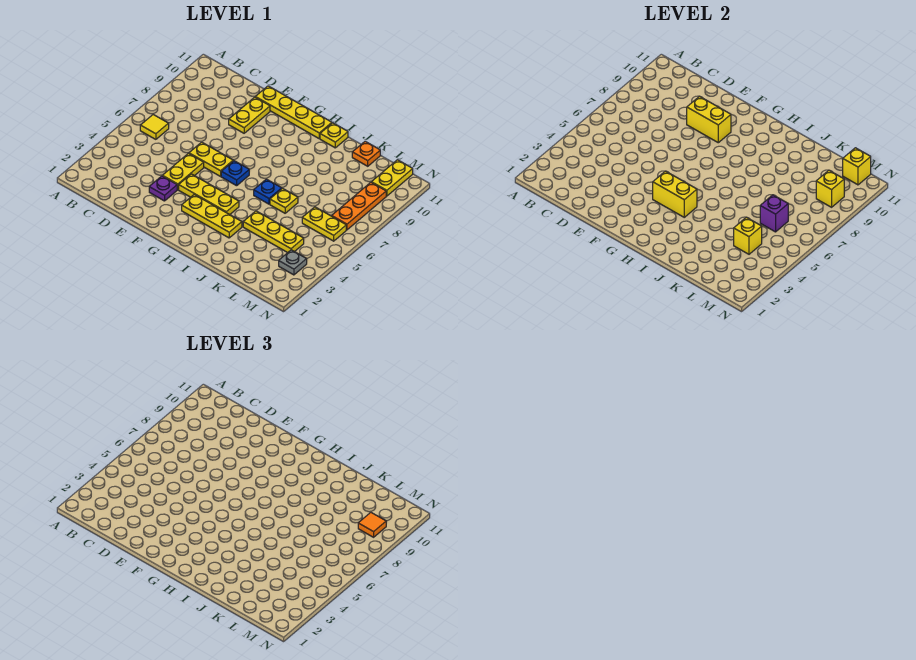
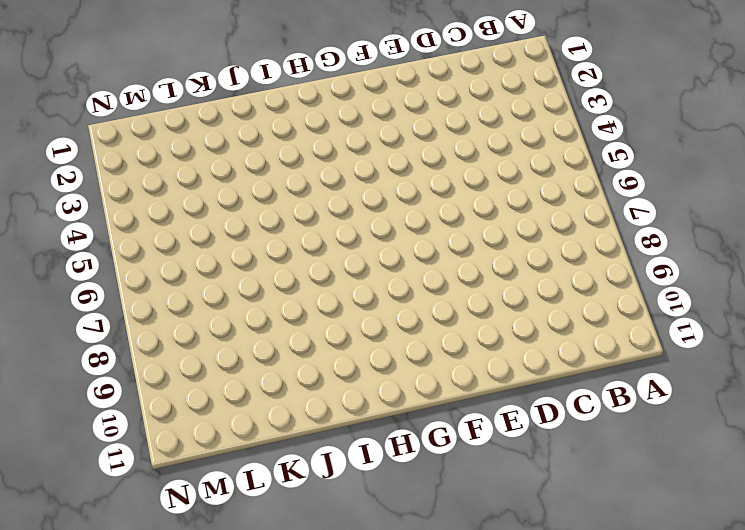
none -> yellow tile B6 level 1
none -> purple plate E3 level 1
none -> yellow plate E4:E5 level 1

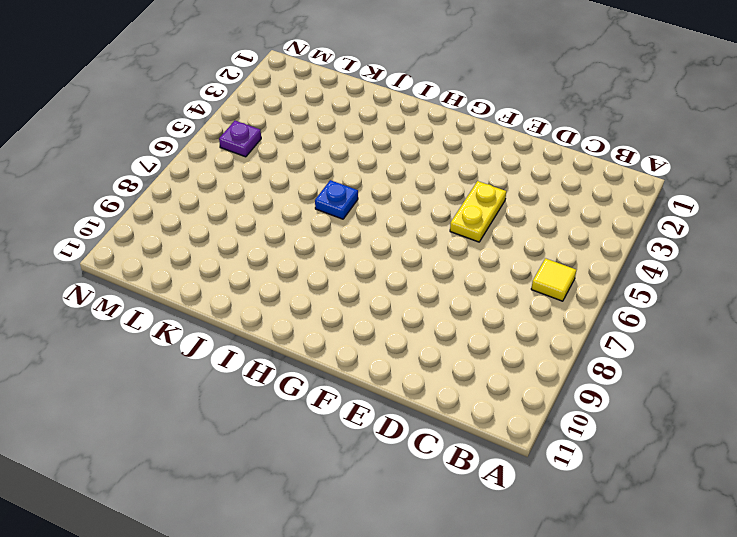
purple plate M5 level 1 -> purple plate E3 level 1
none -> yellow plate E6:F6 level 1
none -> yellow plate E9:E10 level 1
none -> yellow plate E11:H11 level 1

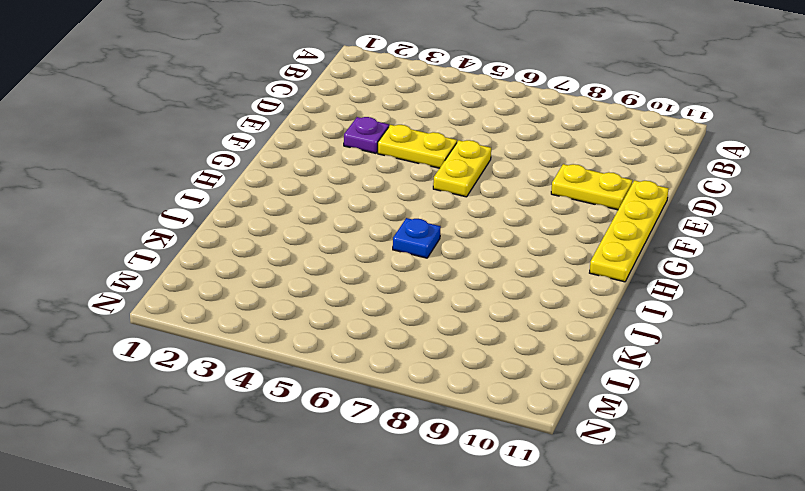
none -> yellow tile B6 level 1
none -> yellow plate F4:H4 level 1
none -> yellow plate G3:I3 level 1

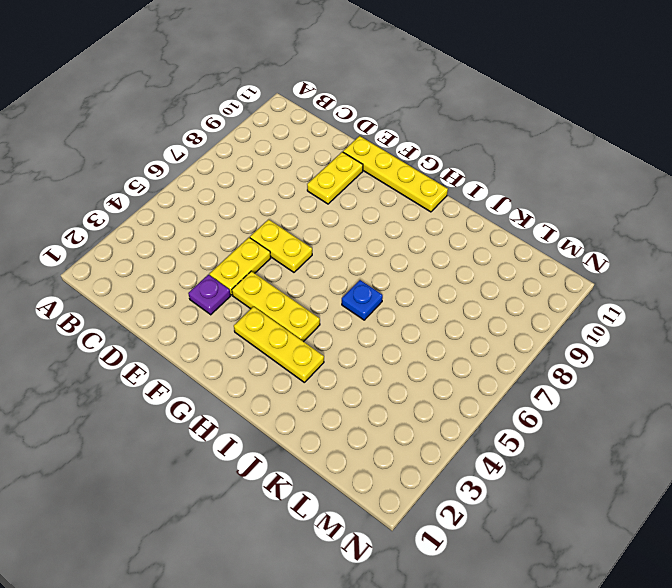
none -> yellow tile B6 level 1
none -> blue plate G6 level 1
none -> yellow plate I11 level 1

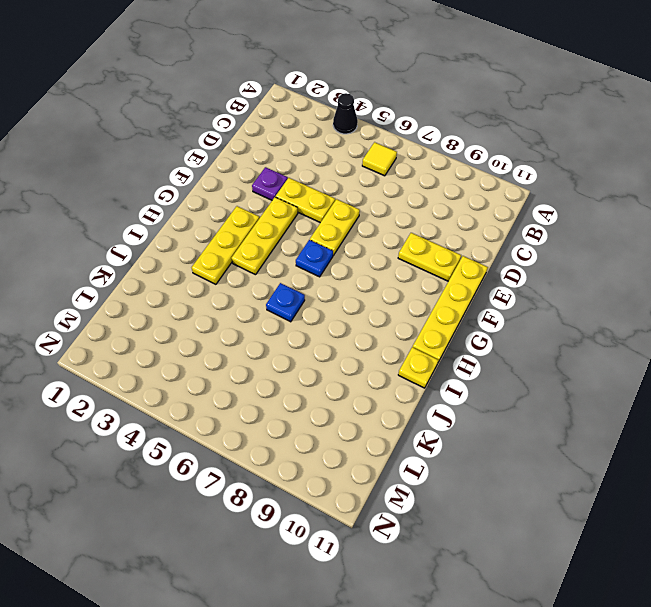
black cone A4 level 1 -> none
none -> yellow plate J4:L4 level 1
none -> yellow plate J6 level 1
none -> orange plate K11 level 1

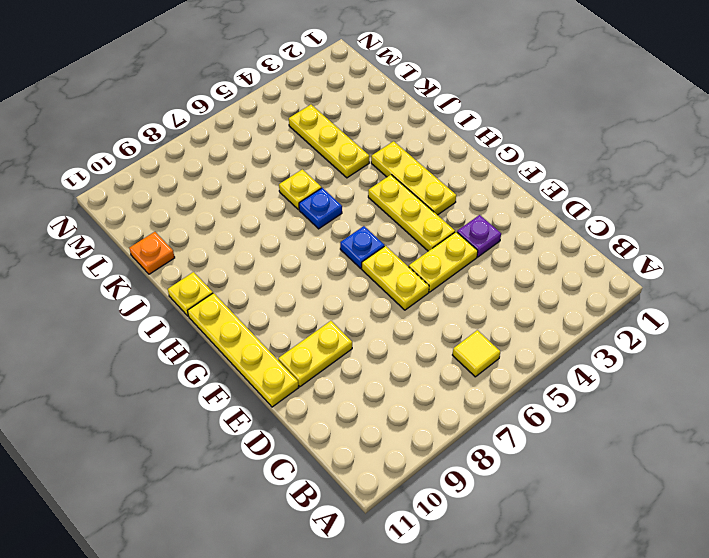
none -> yellow plate L6:M6 level 1
none -> grey plate M3 level 1
none -> orange plate M7:M9 level 1

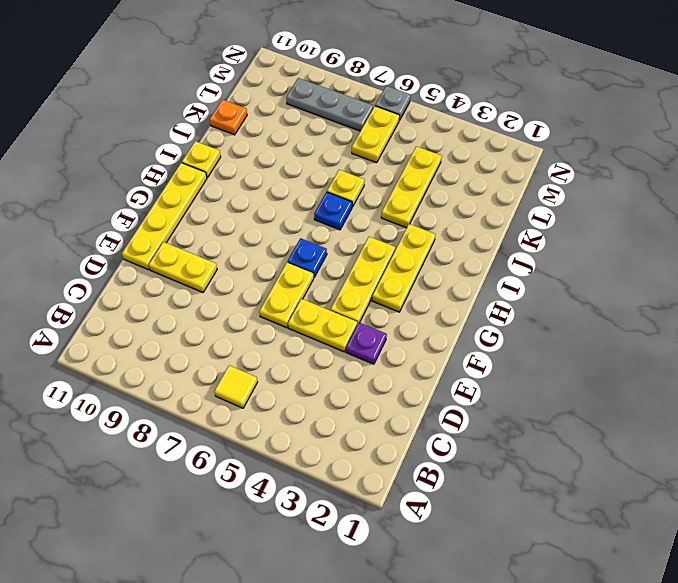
grey plate M7:M9 level 1 -> orange plate M7:M9 level 1
grey plate N6 level 1 -> grey plate M3 level 1
none -> yellow plate M10:M11 level 1
none -> yellow brick E9:F9 level 2
none -> yellow brick G4:H4 level 2

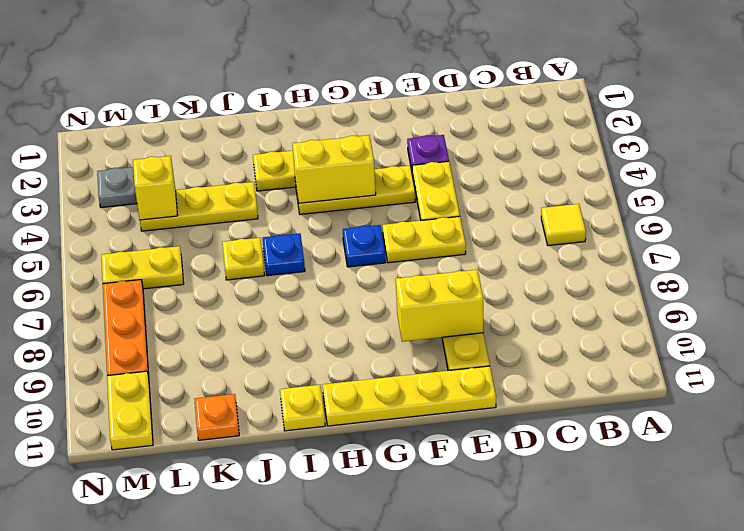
none -> purple brick L6 level 2
none -> yellow brick M9 level 2
none -> yellow brick M11 level 2

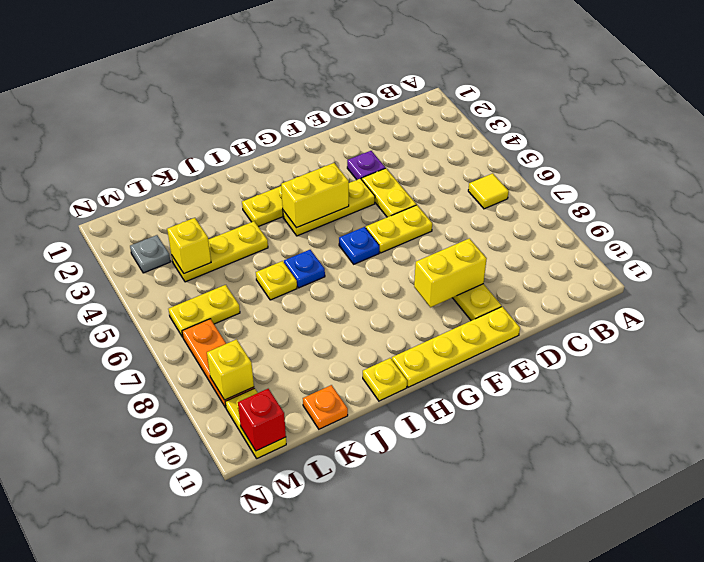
red brick M11 level 2 -> yellow brick M11 level 2
none -> purple brick L6 level 2
none -> orange tile M9 level 3

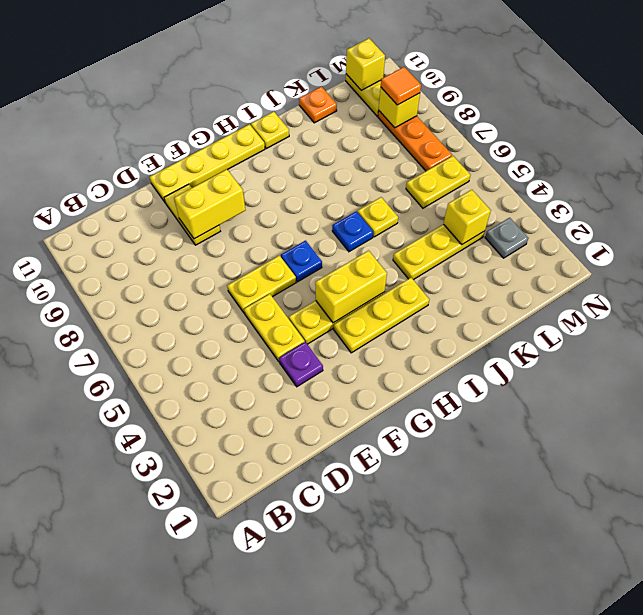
none -> yellow tile B6 level 1
none -> purple brick L6 level 2

